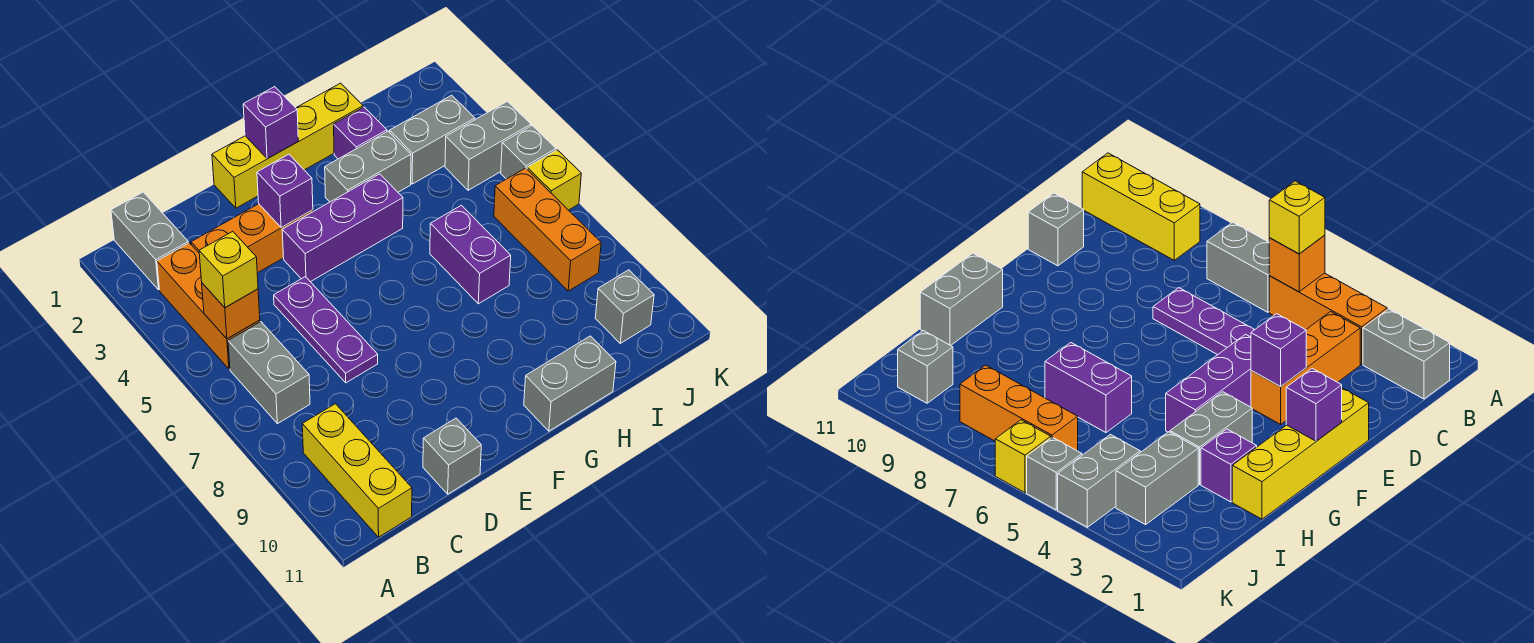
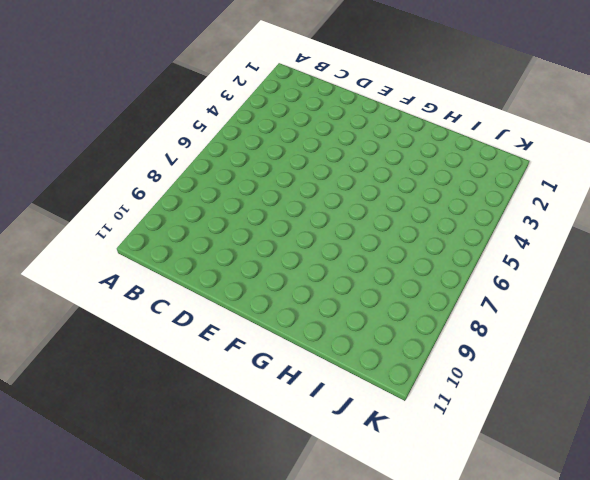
none -> grey brick B1:B2 level 1
none -> orange brick B3:B5 level 1
none -> grey brick B6:B7 level 1

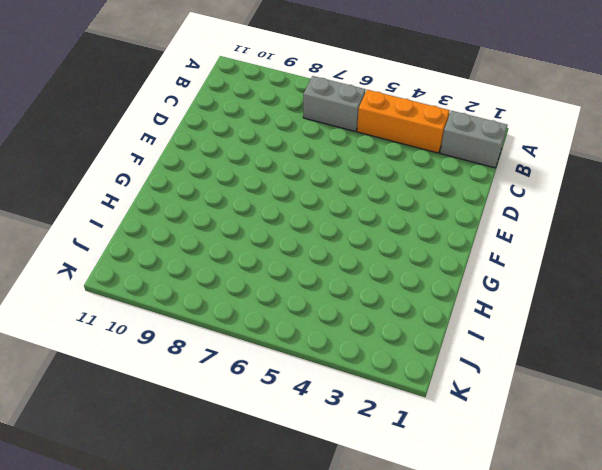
none -> yellow brick B9:B11 level 1
none -> orange brick C3:E3 level 1
none -> purple plate D5:D7 level 1

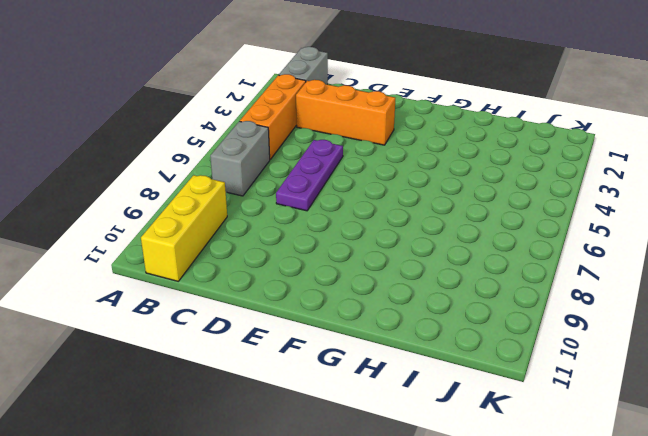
none -> grey brick D11 level 1
none -> yellow brick E1:H1 level 1
none -> purple brick E4:G4 level 1

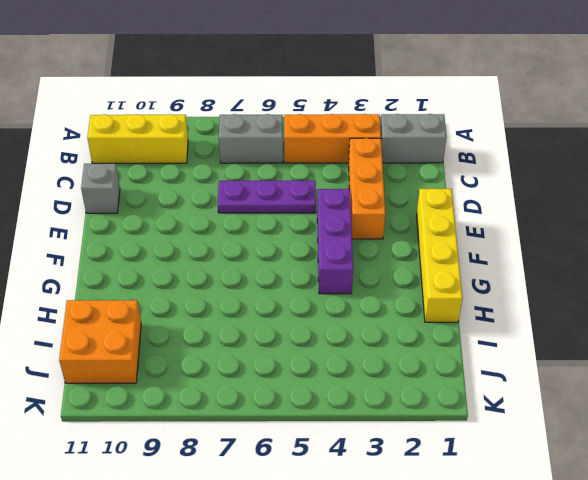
orange brick I10:J11 level 1 -> grey brick J10 level 1
none -> grey brick G3:H3 level 1
none -> grey brick G11:H11 level 1
none -> purple brick H2 level 1

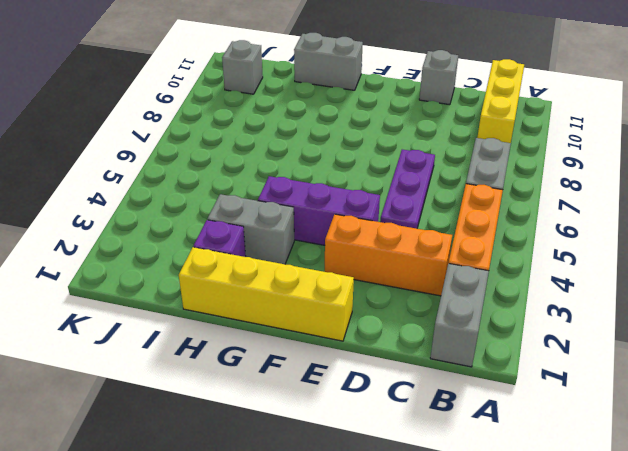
none -> purple brick H6:H7 level 1
none -> grey brick I3:J3 level 1
none -> grey brick J4:K4 level 1

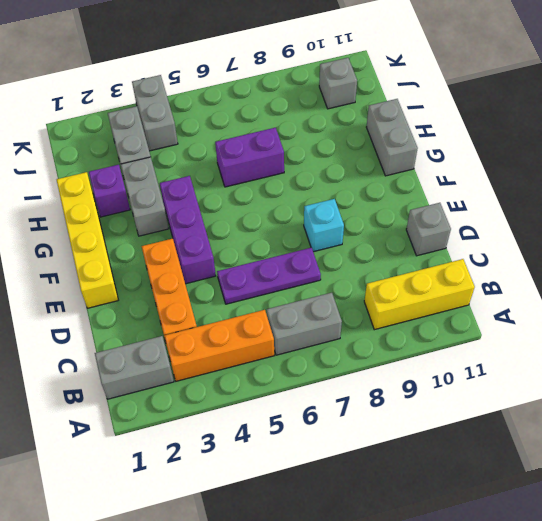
cyan brick E8 level 1 -> none
none -> orange brick J6:J8 level 1
none -> grey brick K5 level 1
none -> yellow brick K6 level 1

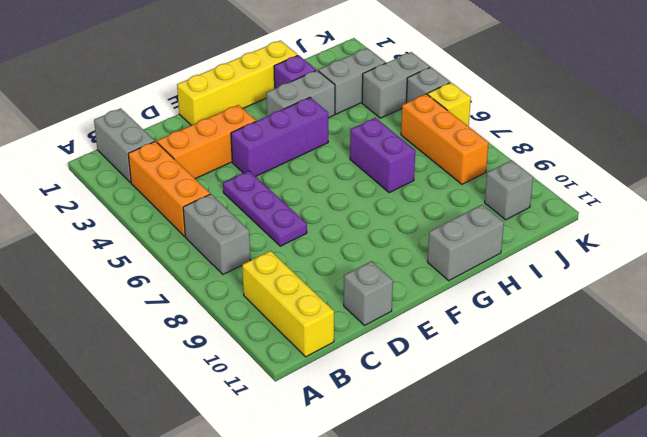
none -> orange brick B5 level 2
none -> purple brick E3 level 2
none -> purple brick F1 level 2

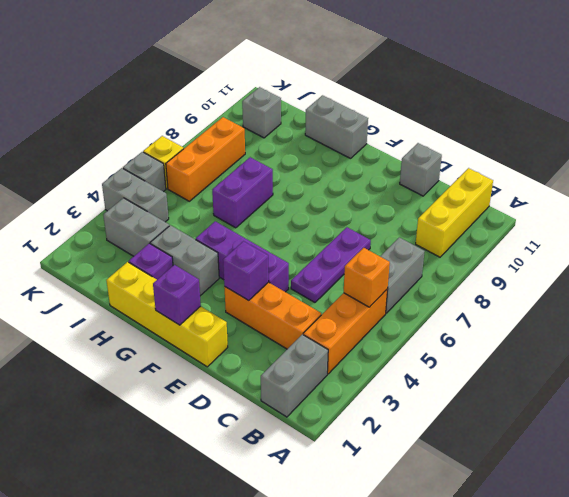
none -> yellow brick B5 level 3

